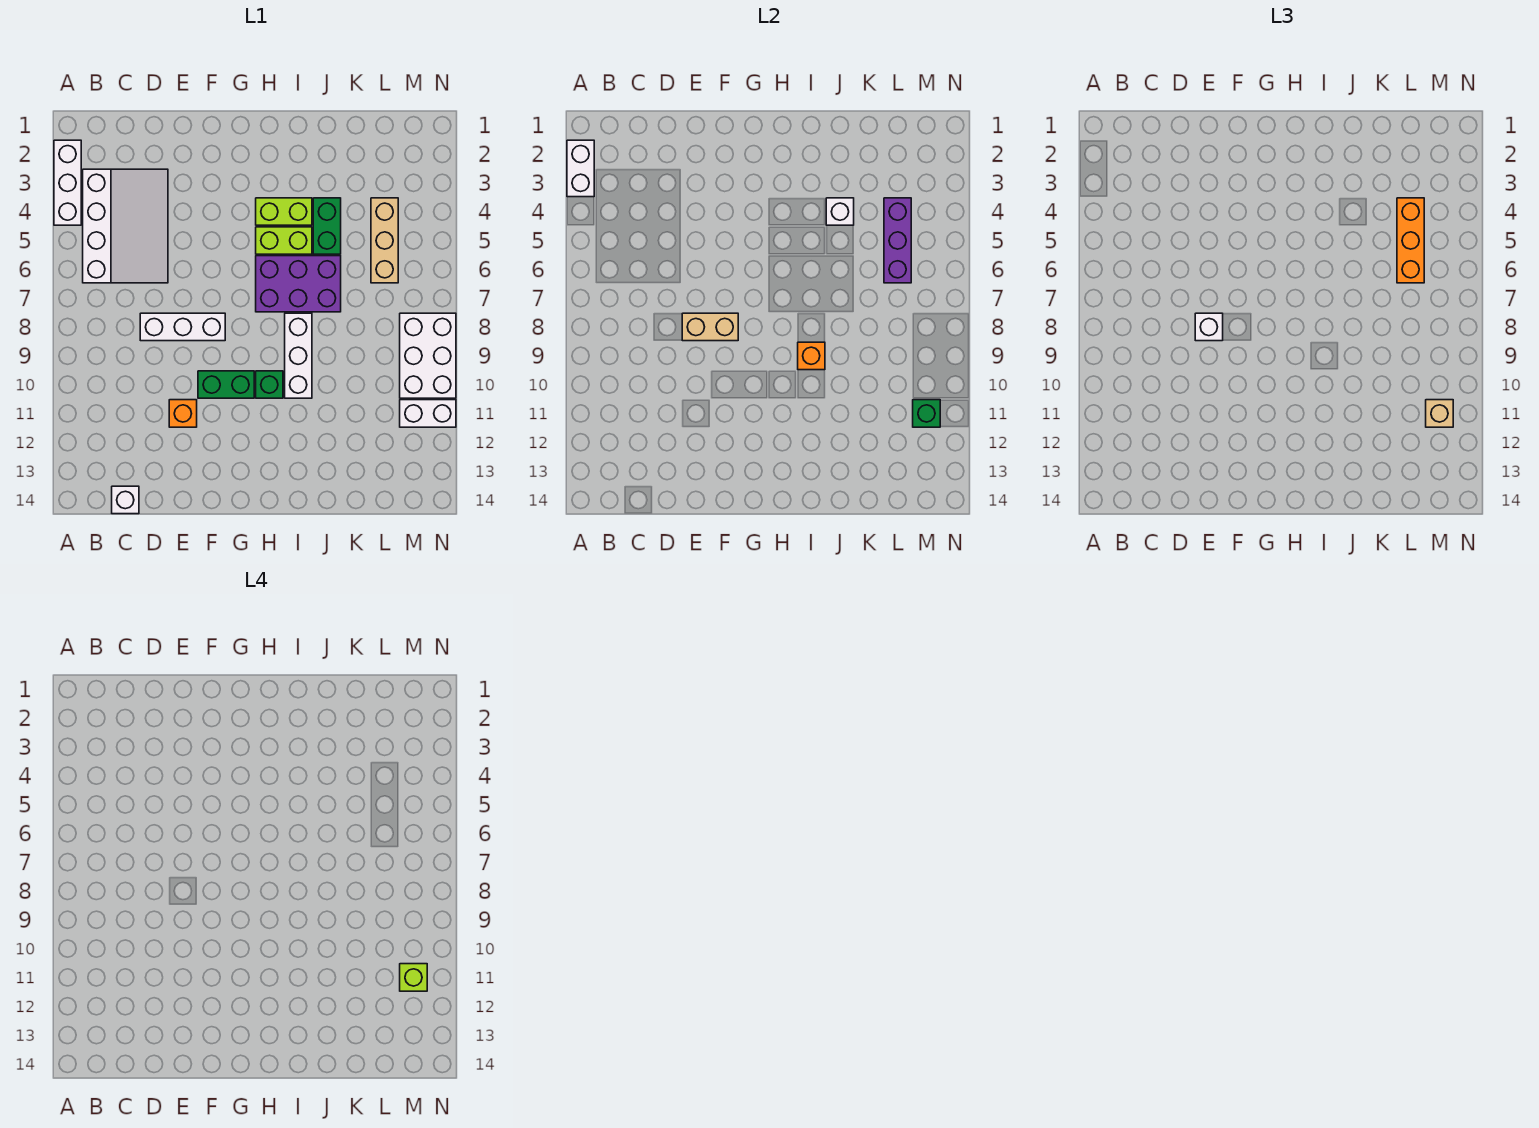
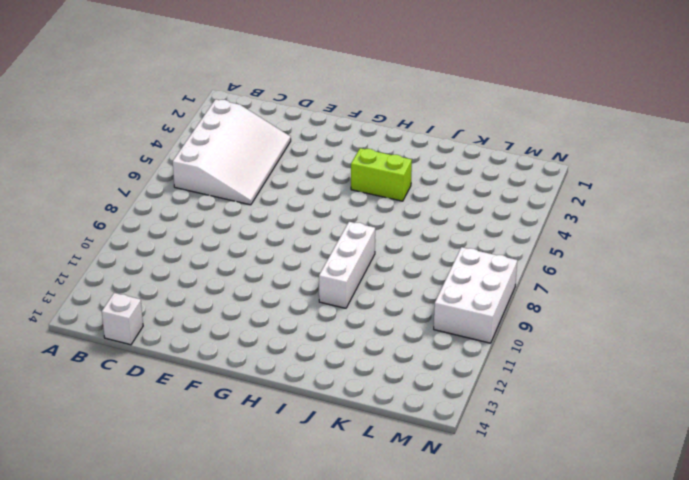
none -> white brick A2:A4 level 1
none -> white brick D8:F8 level 1
none -> orange brick E11 level 1

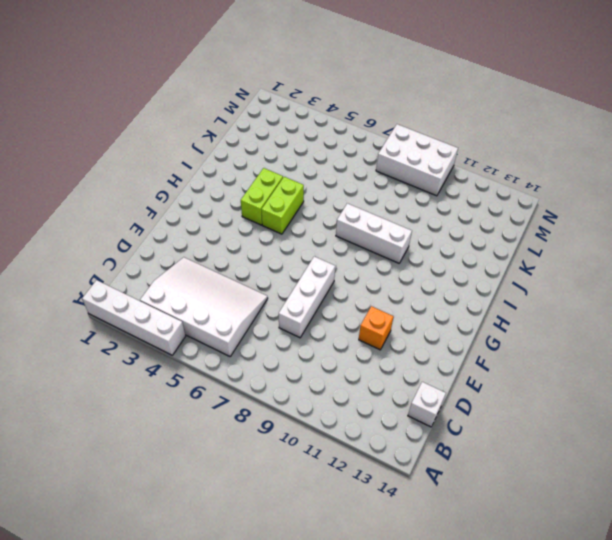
white brick A1:A4 level 1 -> white brick A2:A4 level 1
none -> green brick F10:G10 level 1
none -> purple brick H6:J7 level 1
none -> green brick H10 level 1

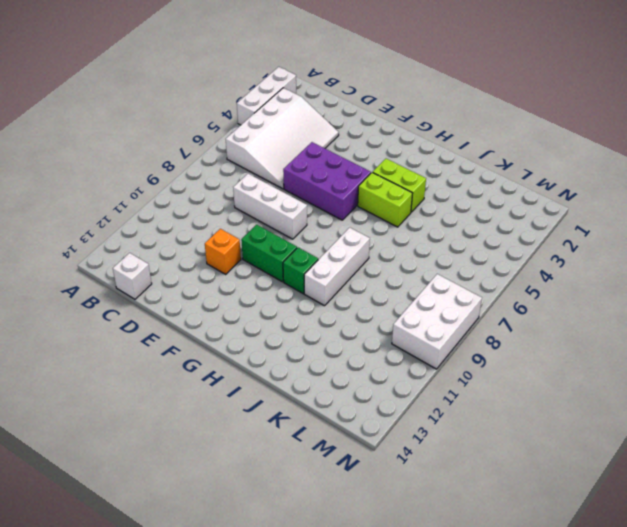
purple brick E5:G6 level 1 -> purple brick H6:J7 level 1
none -> green brick J4:J5 level 1
none -> tan brick L4:L6 level 1
none -> white brick M11:N11 level 1

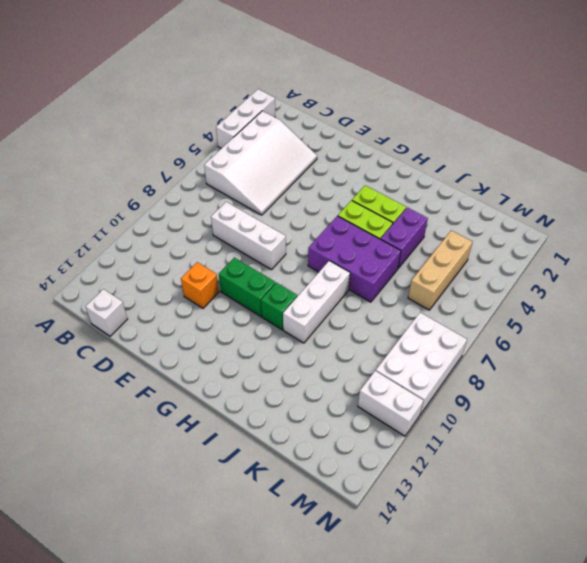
purple brick J4:J5 level 1 -> green brick J4:J5 level 1
none -> white brick A2:A3 level 2
none -> tan brick E8:F8 level 2
none -> orange brick I9 level 2

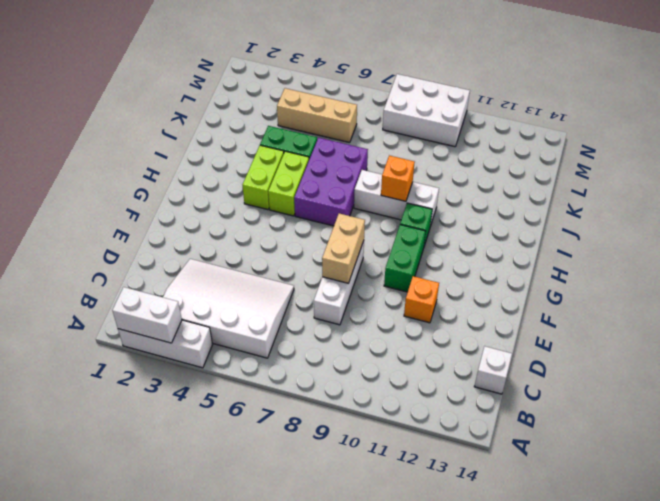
none -> white brick M11:N11 level 1
none -> white brick J4 level 2
none -> purple brick L4:L6 level 2

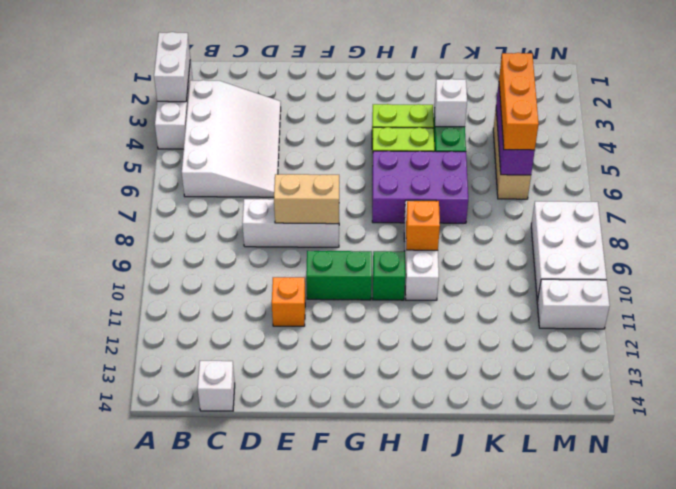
none -> green brick M11 level 2
none -> white brick E8 level 3
none -> tan brick M11 level 3

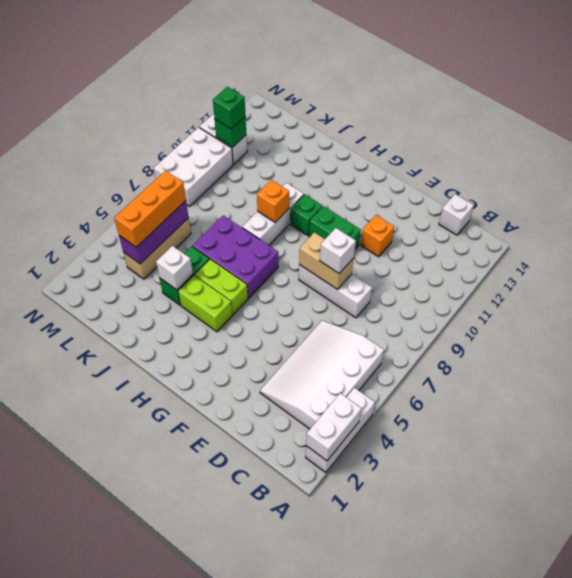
green brick M11 level 3 -> tan brick M11 level 3
none -> lime brick M11 level 4

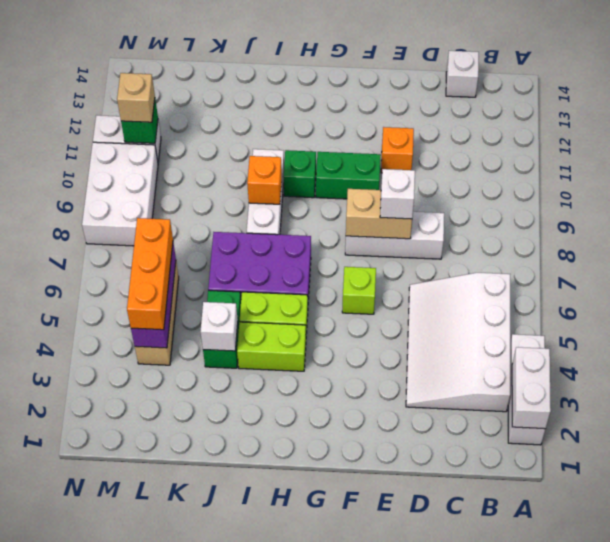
lime brick F6 level 1 -> lime brick M11 level 4

